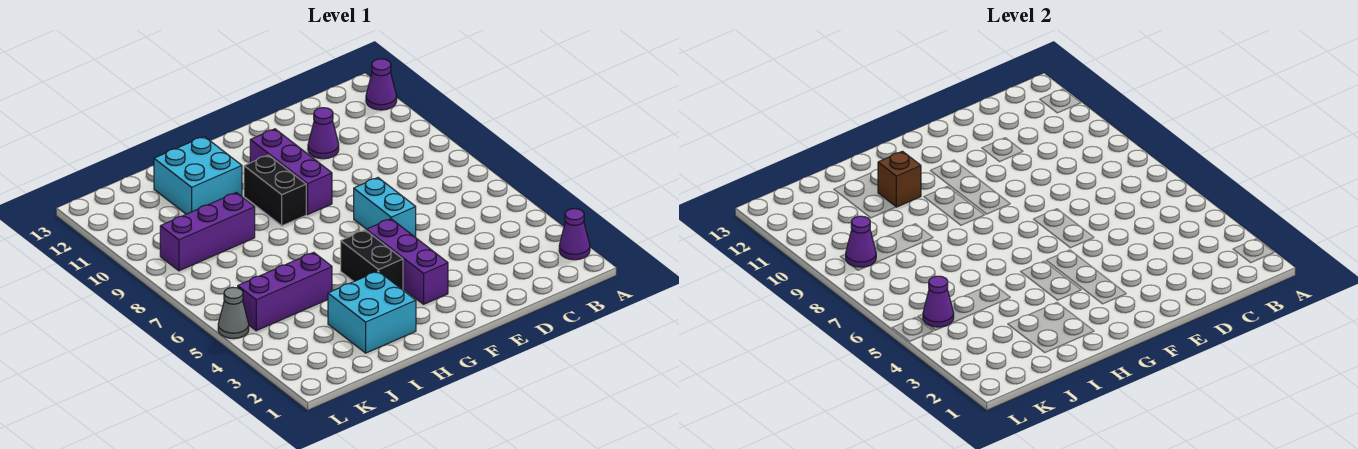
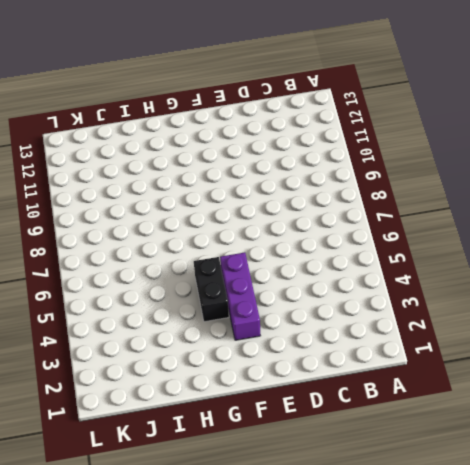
none -> purple cone A2 level 1
none -> purple cone A12 level 1
none -> purple cone D11 level 1

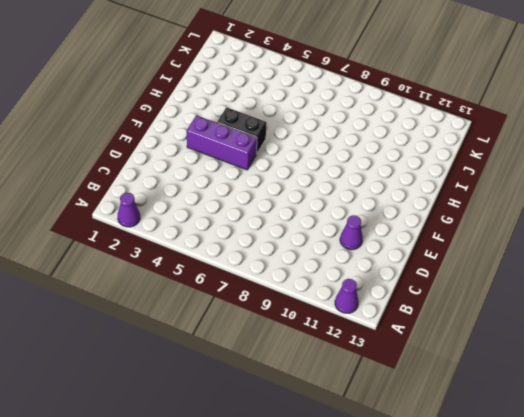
none -> cyan brick E6:E7 level 1
none -> purple brick F9:F11 level 1
none -> black brick G9:G10 level 1

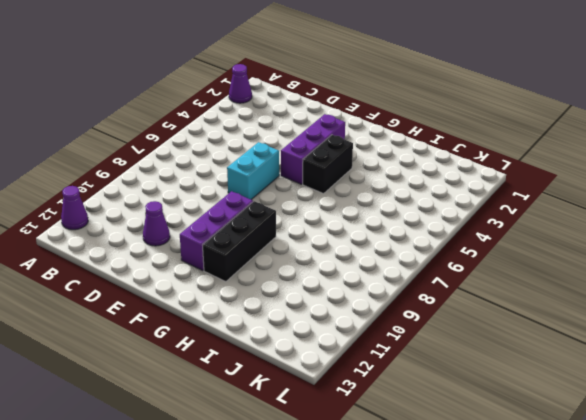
black brick G9:G11 level 1 -> black brick G9:G10 level 1
none -> cyan brick H2:I3 level 1
none -> cyan brick H11:I12 level 1
none -> purple brick I5:K5 level 1

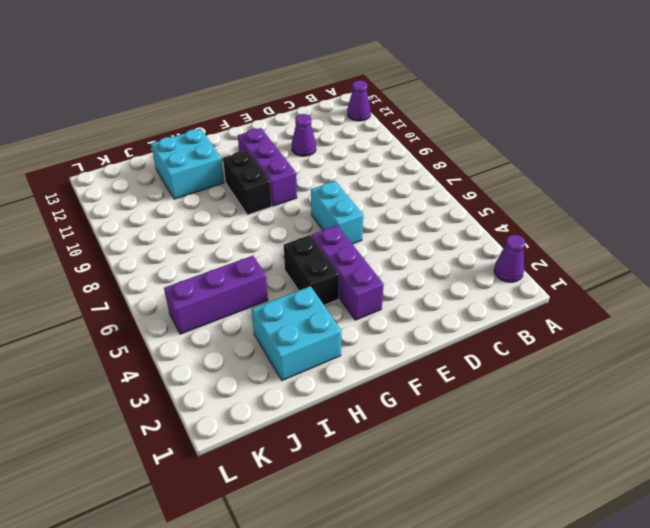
none -> purple brick I9:K9 level 1
none -> grey cone L5 level 1
none -> brown brick H11 level 2

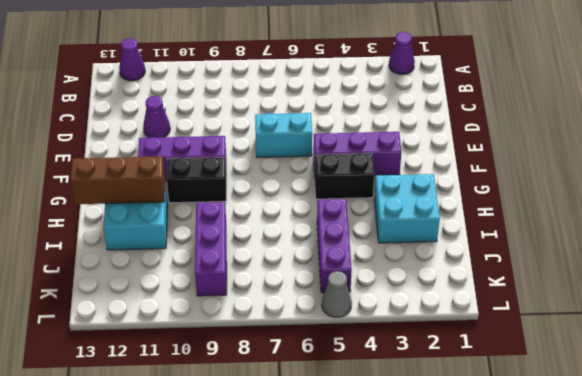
brown brick H11:H13 level 2 -> brown brick H11 level 2
none -> purple cone K5 level 2
none -> purple cone K9 level 2

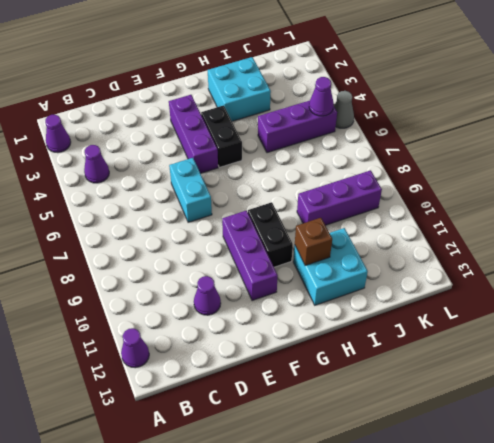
purple cone B4 level 1 -> purple cone K9 level 2

